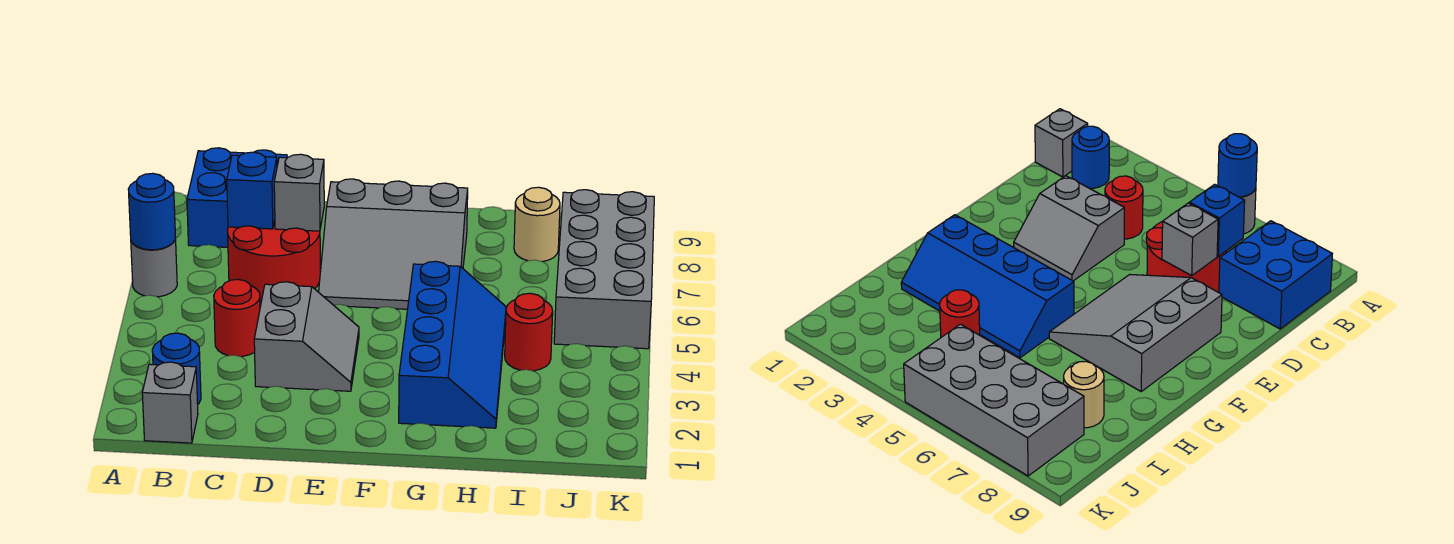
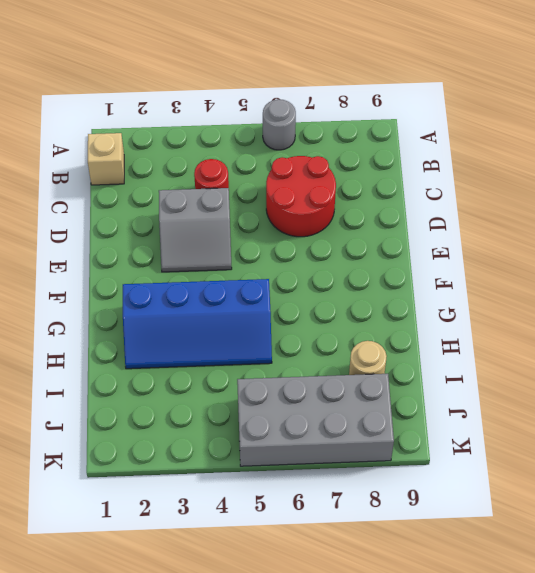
tan brick B1 level 1 -> grey brick B1 level 1
none -> blue round brick B2 level 1
none -> blue brick B8:C9 level 1
none -> grey slope E6:G8 level 1 top 8

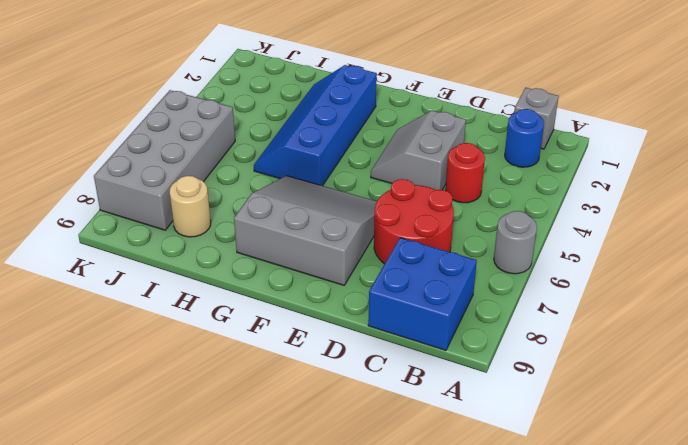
none -> red round brick I4 level 1
none -> blue round brick A6 level 2
none -> blue brick C7 level 2

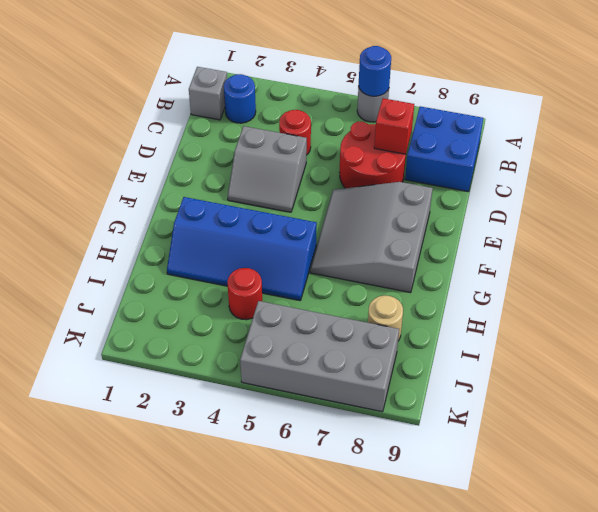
red brick C7 level 2 -> blue brick C7 level 2
none -> grey brick D7 level 2

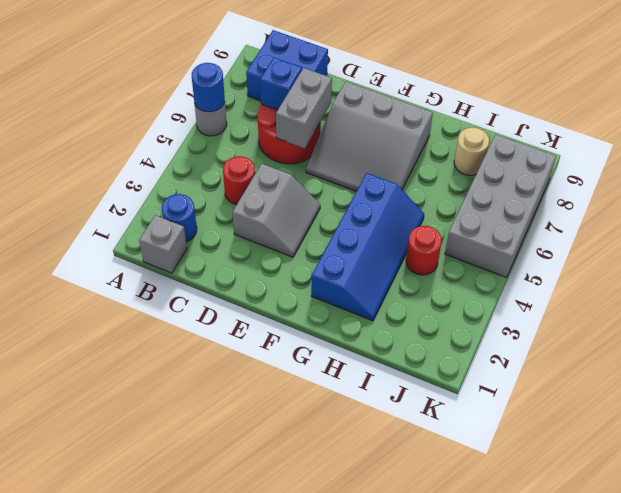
grey brick D6:D7 level 2 -> grey brick D7 level 2

